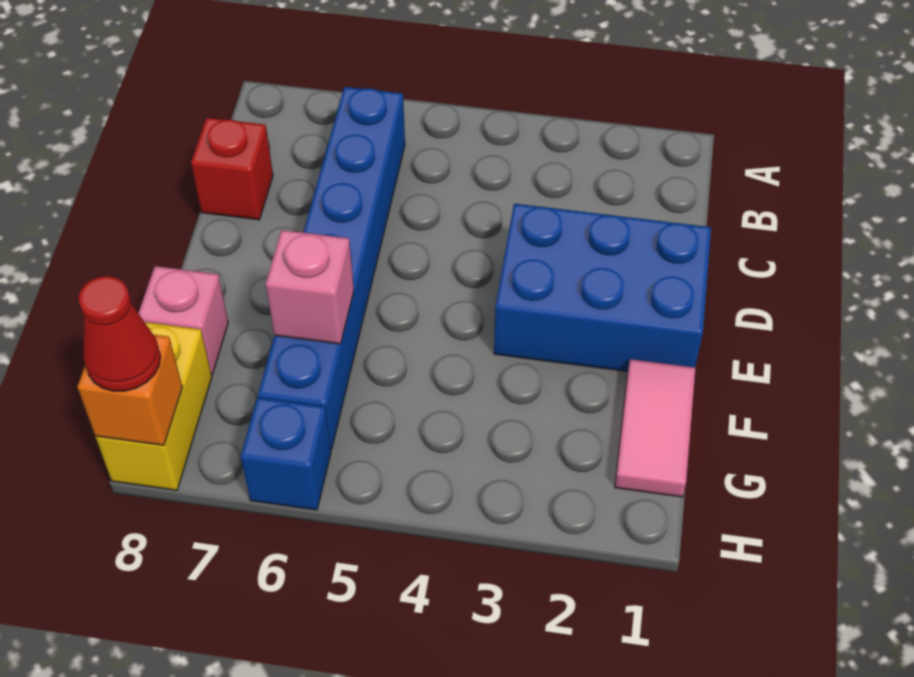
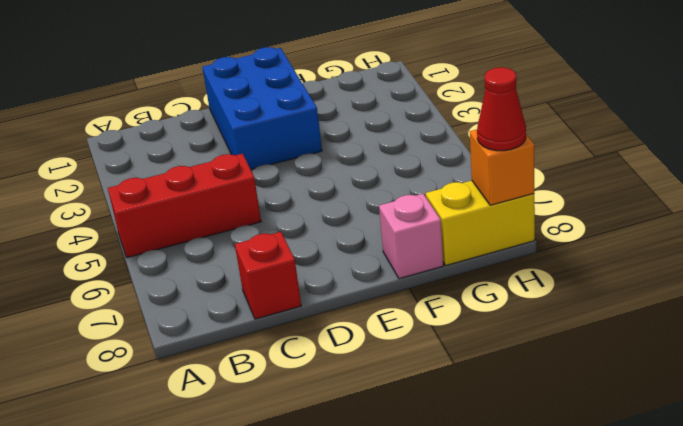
red brick A5:C5 level 1 -> none
none -> blue brick B6:G6 level 1
none -> pink tile F1:G1 level 1

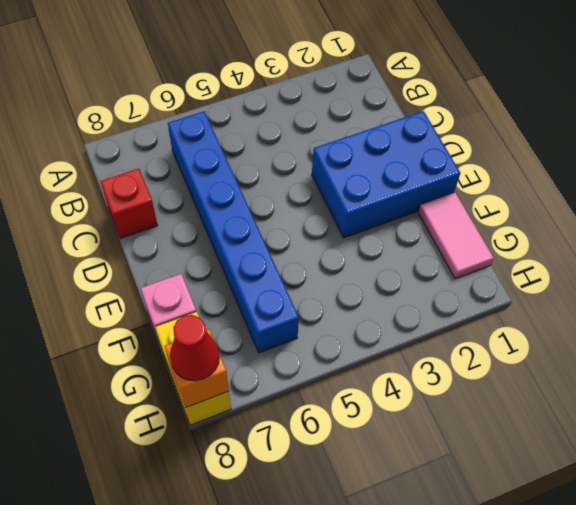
none -> blue brick H6 level 1
none -> pink brick F6 level 2

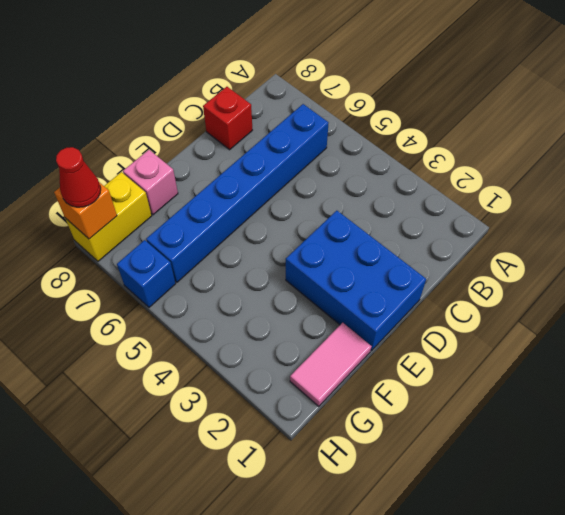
none -> pink brick F6 level 2

